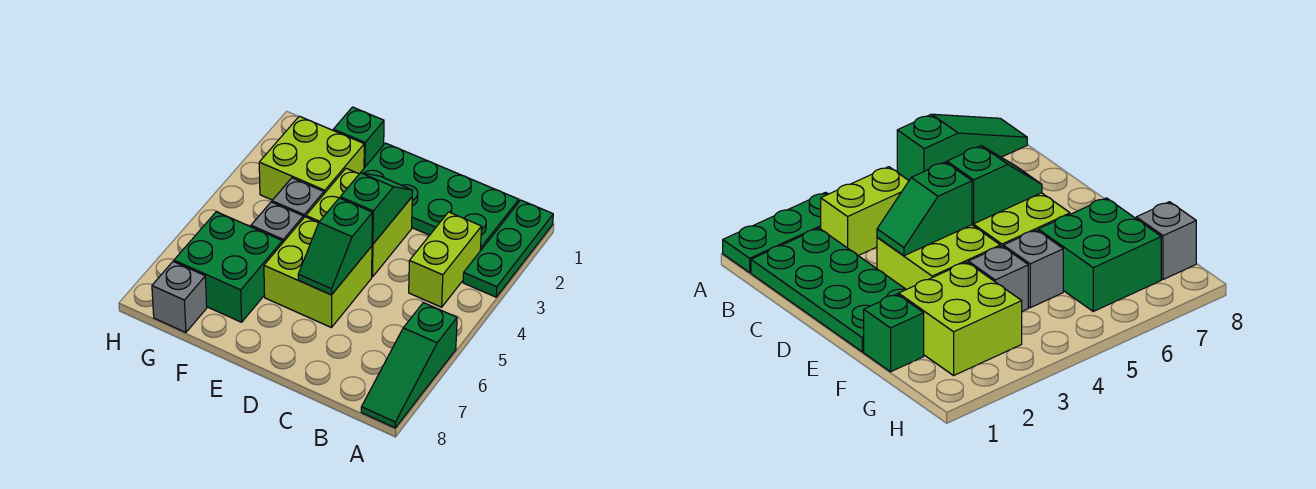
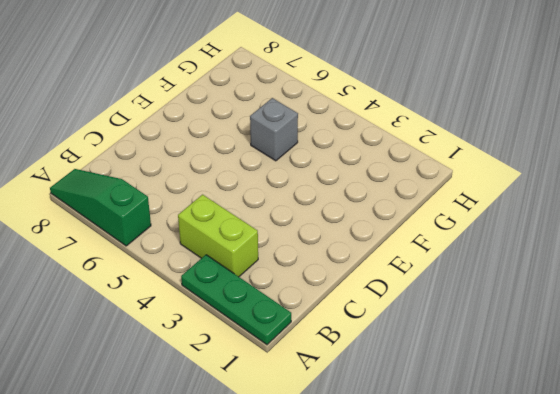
none -> green plate B1:E2 level 1
none -> lime brick D3:E4 level 1
none -> lime brick D5:E6 level 1

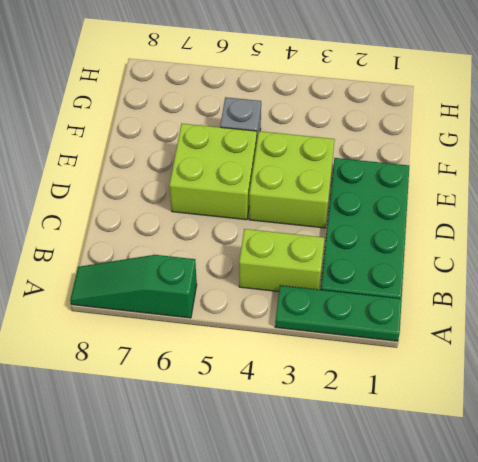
none -> green brick F1 level 1
none -> lime brick F2:G3 level 1
none -> grey brick F4 level 1

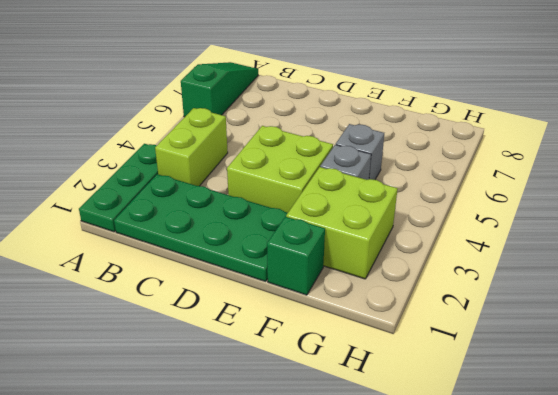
none -> lime brick D5:E6 level 1
none -> green brick F6:G7 level 1
none -> grey brick G8 level 1

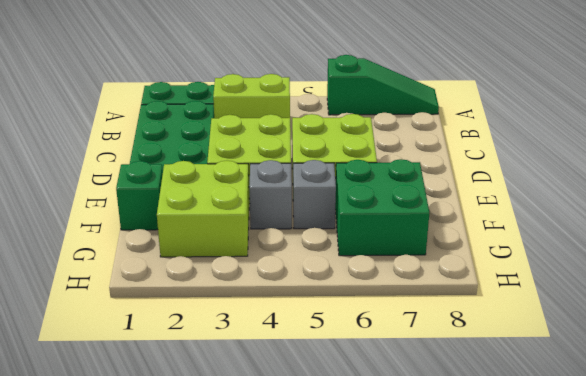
none -> grey brick G8 level 1
none -> green slope D3:D4 level 2 top 4
none -> green slope D5:D6 level 2 top 5

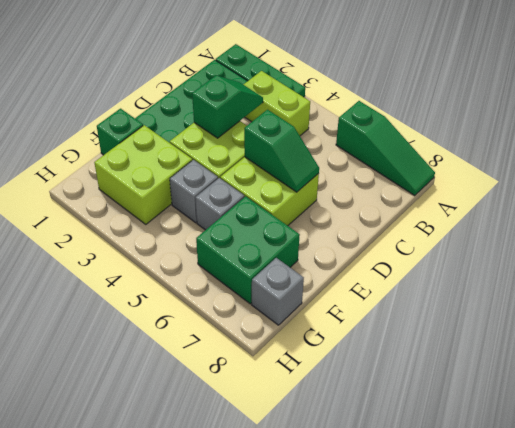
green slope C3:D3 level 2 top D -> green slope D3:D4 level 2 top 4

